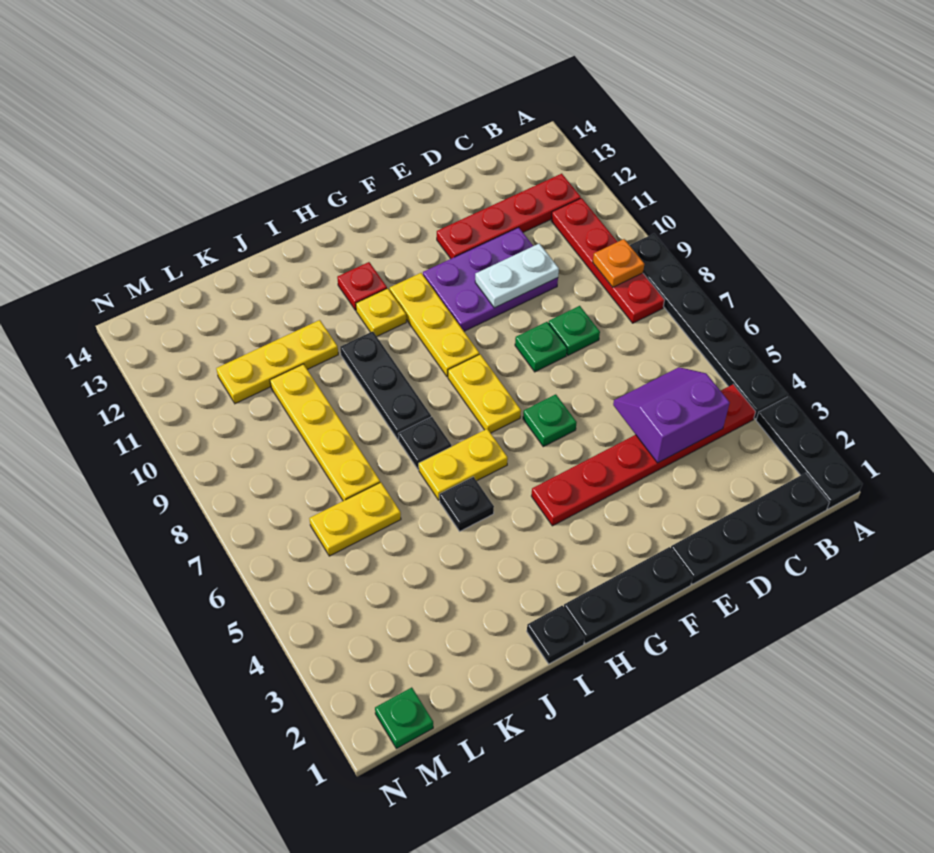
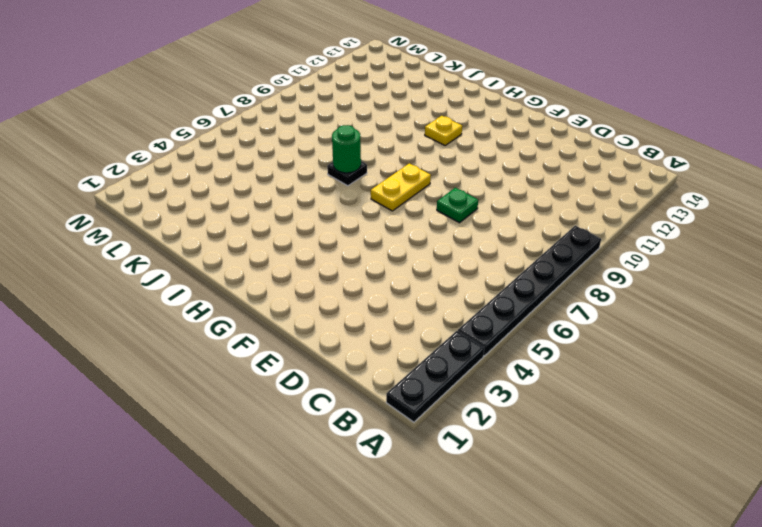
green round brick I7 level 2 -> none
none -> black plate B1:E1 level 1
none -> red plate B4:G4 level 1
none -> red plate B8:B11 level 1

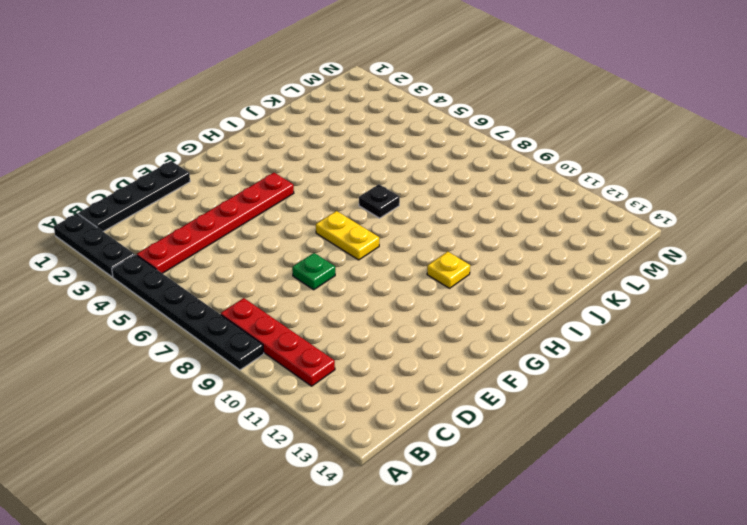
none -> red plate B12:E12 level 1
none -> green plate D8 level 1
none -> purple plate D10:F11 level 1

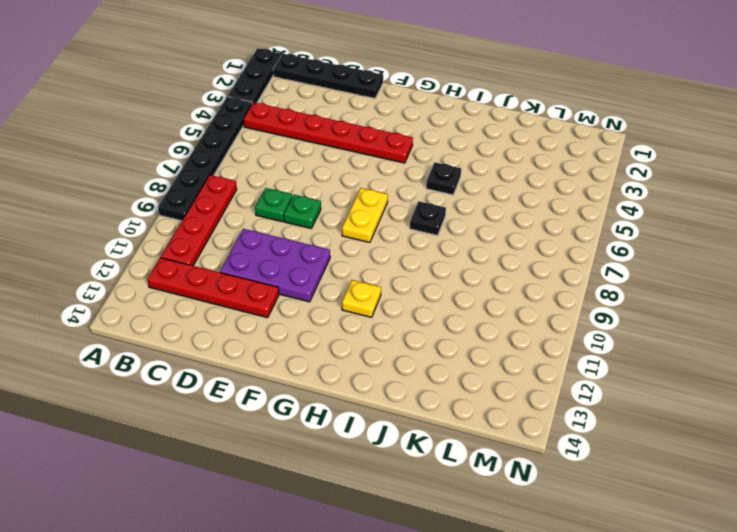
none -> black plate F1:H1 level 1
none -> green plate F6 level 1
none -> yellow plate G9:G11 level 1

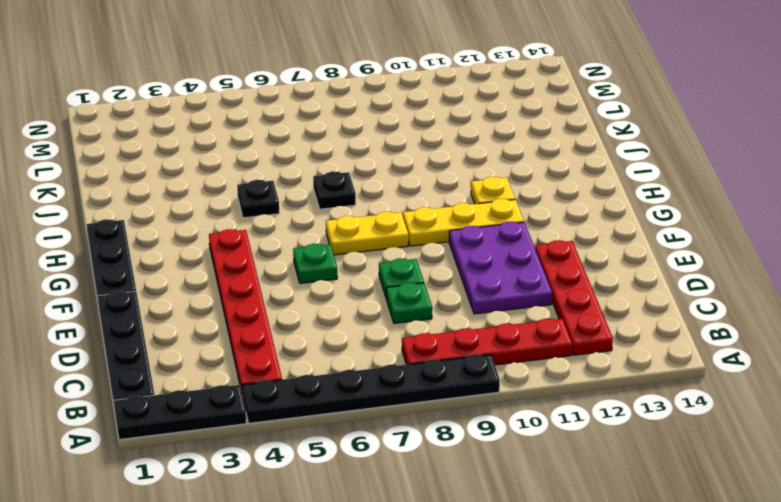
none -> yellow plate H6:I6 level 1
none -> red plate H12 level 1
none -> black plate I1 level 1

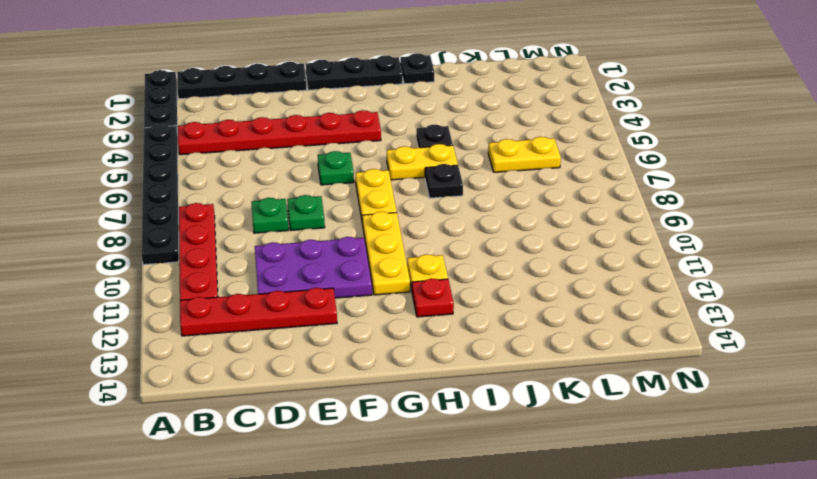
none -> black plate I8:I10 level 1
none -> yellow plate J11:L11 level 1
none -> yellow plate K7:K10 level 1

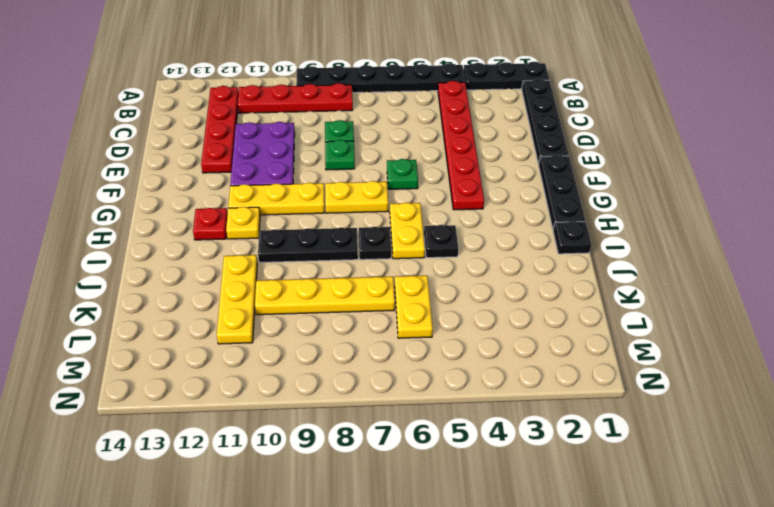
none -> green plate M1 level 1
none -> orange plate B9 level 2
none -> purple slope C4:D5 level 2 top 4

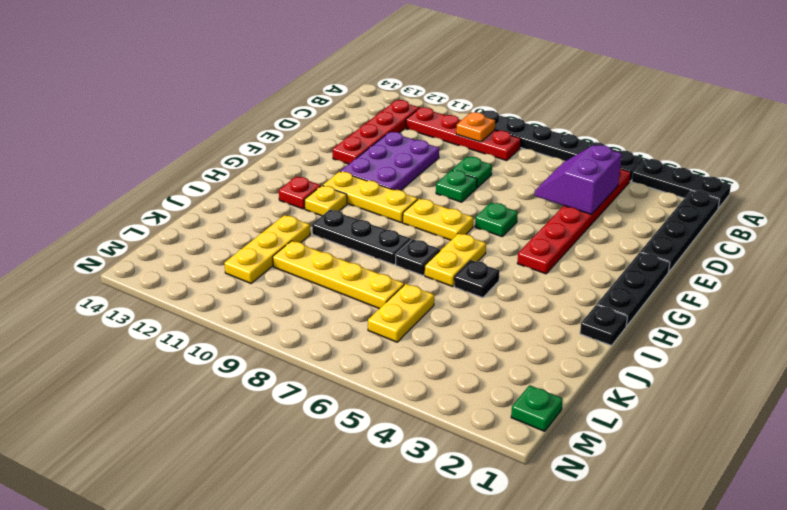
none -> white plate D10:E10 level 2

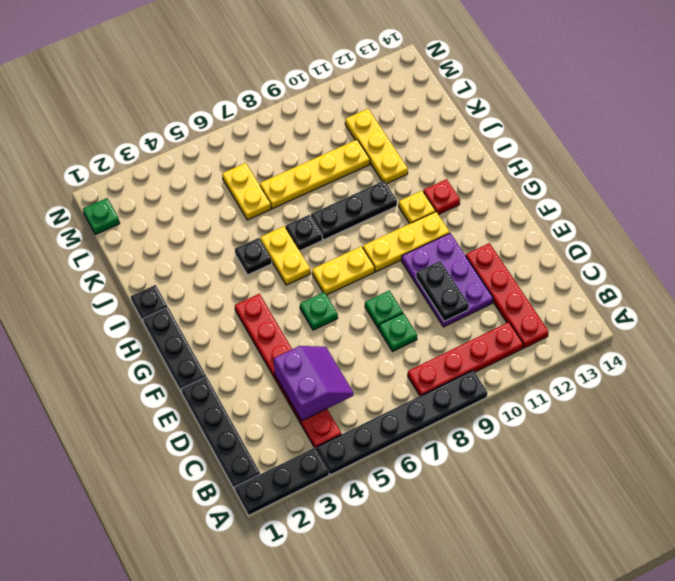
black plate D10:E10 level 2 -> white plate D10:E10 level 2
none -> orange plate B9 level 2

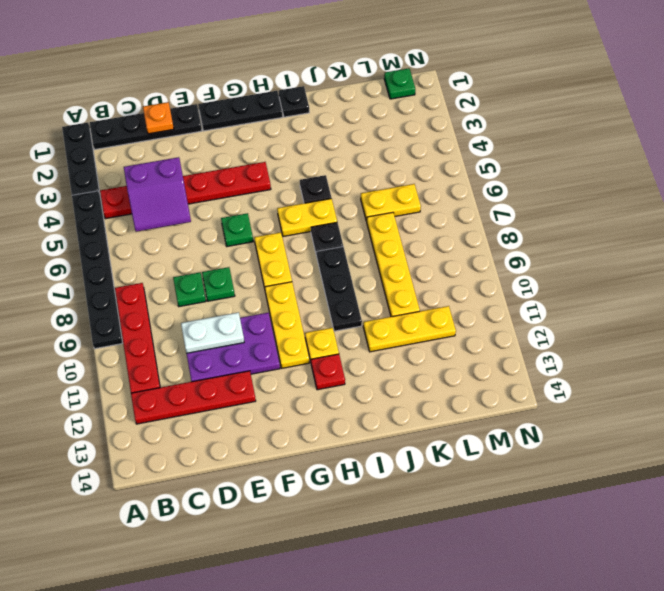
orange plate D1 level 2 -> orange plate B9 level 2

